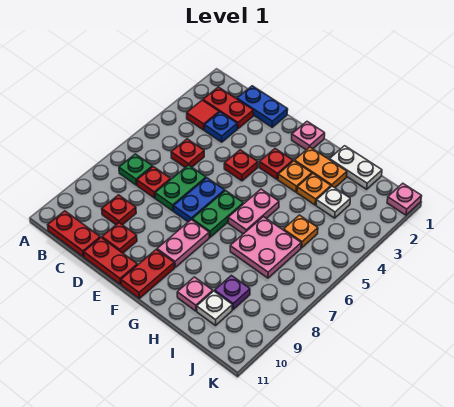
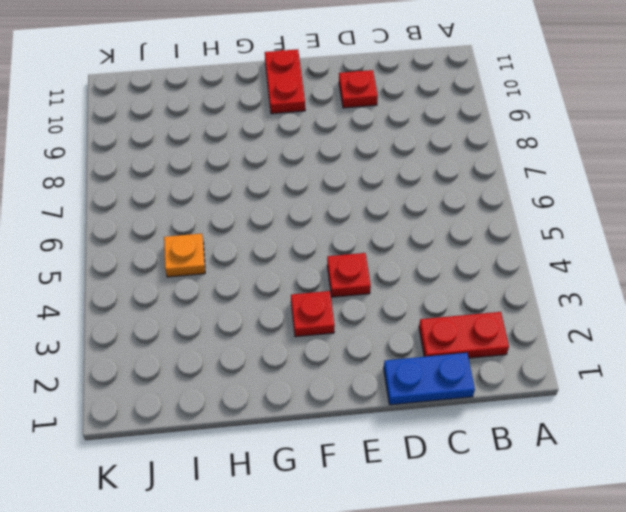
none -> red tile B3 level 1
none -> green plate B7 level 1
none -> red plate B11:C11 level 1
none -> blue plate C3 level 1

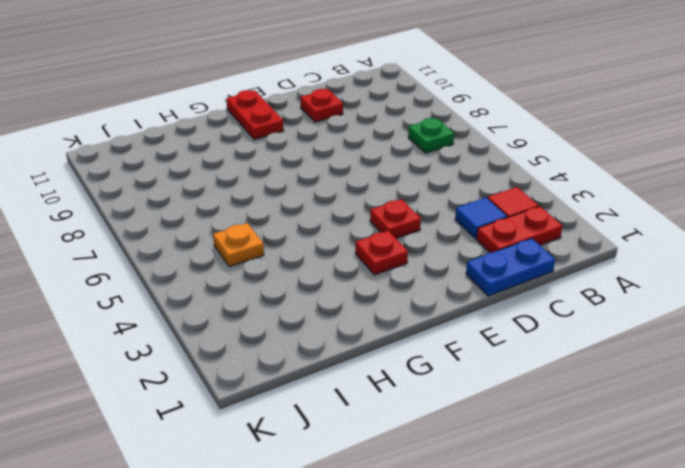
blue tile C3 level 1 -> blue plate C3 level 1
none -> red plate B11:C11 level 1
none -> red plate C5 level 1
none -> red plate C7 level 1
none -> red plate C9 level 1

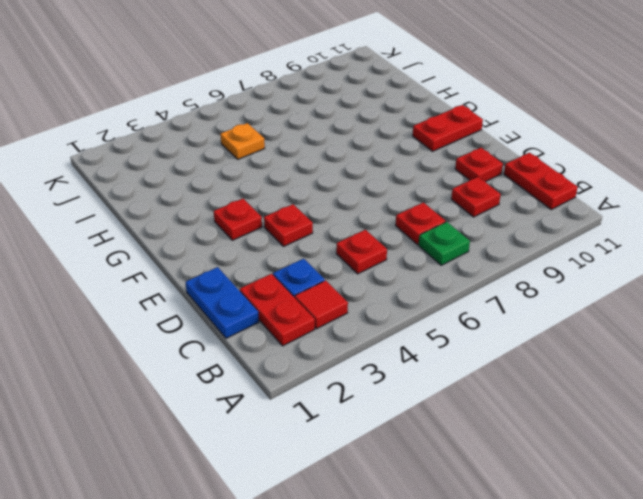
none -> green plate D6:D7 level 1
none -> red plate D11:E11 level 1
none -> blue plate E6:E7 level 1
none -> pink plate F1 level 1

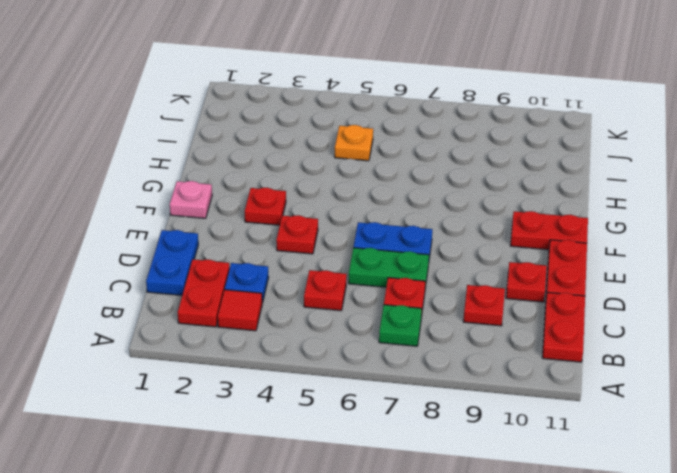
none -> green plate F6:F7 level 1
none -> pink plate F8:F9 level 1
none -> orange plate G2:H2 level 1
none -> orange plate G3 level 1

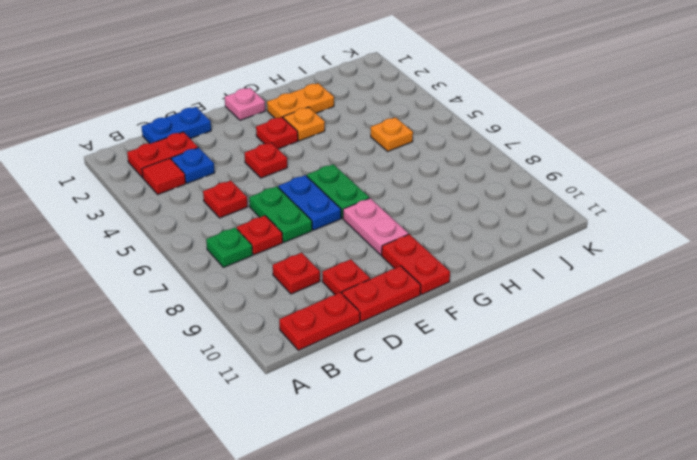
none -> pink plate G5:G6 level 1
none -> white plate H1:I1 level 1
none -> orange plate H3 level 1
none -> pink plate H6:I7 level 1

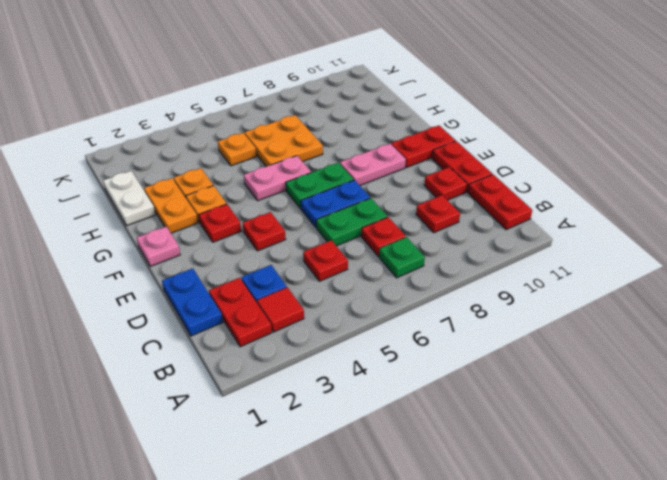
orange plate H6:I7 level 1 -> pink plate H6:I7 level 1
none -> pink plate H10 level 1
none -> white plate I3 level 1
none -> purple plate I9 level 1
none -> white plate I10 level 1

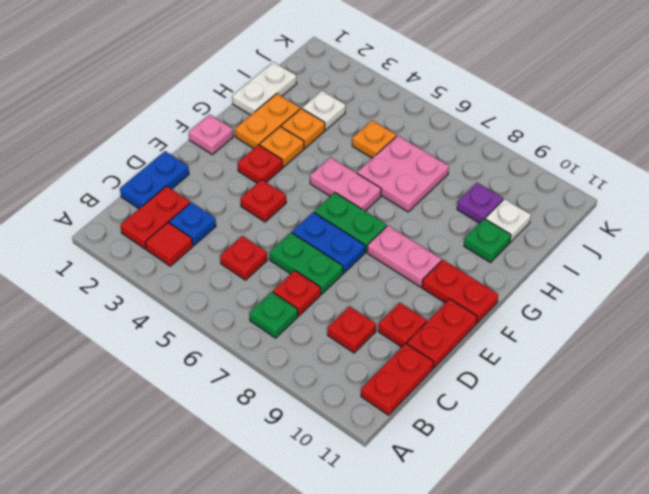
green plate H10 level 1 -> pink plate H10 level 1
none -> pink plate K1 level 1

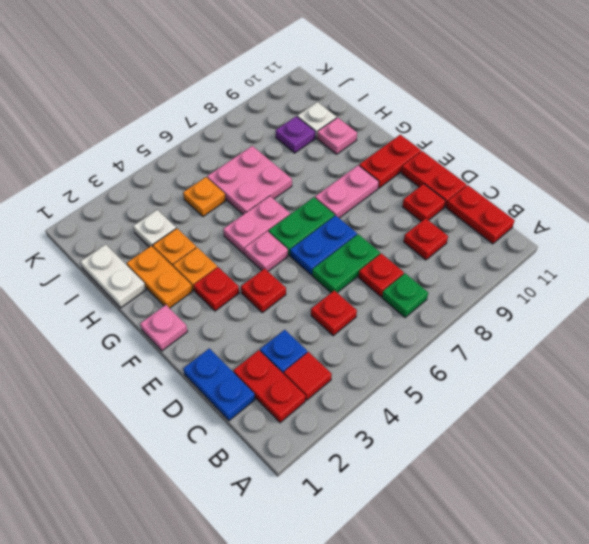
pink plate F5 level 1 -> pink plate K1 level 1

